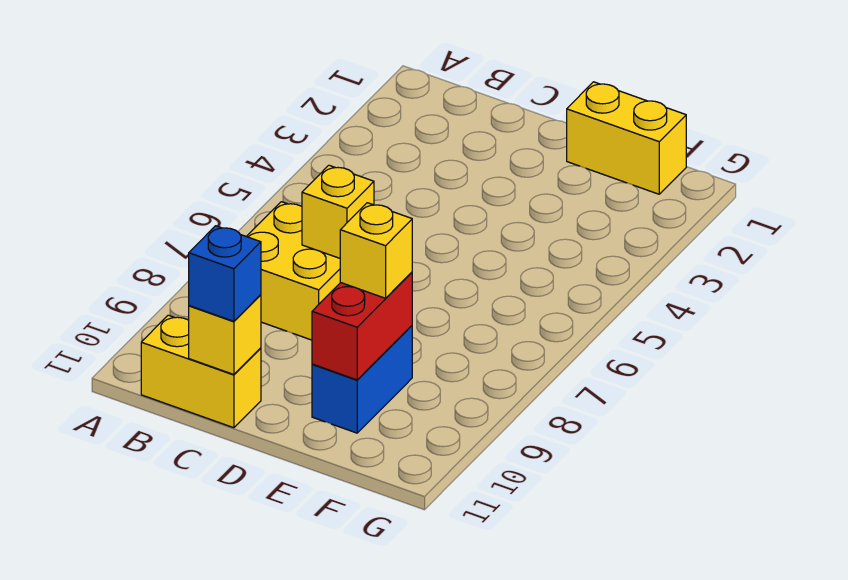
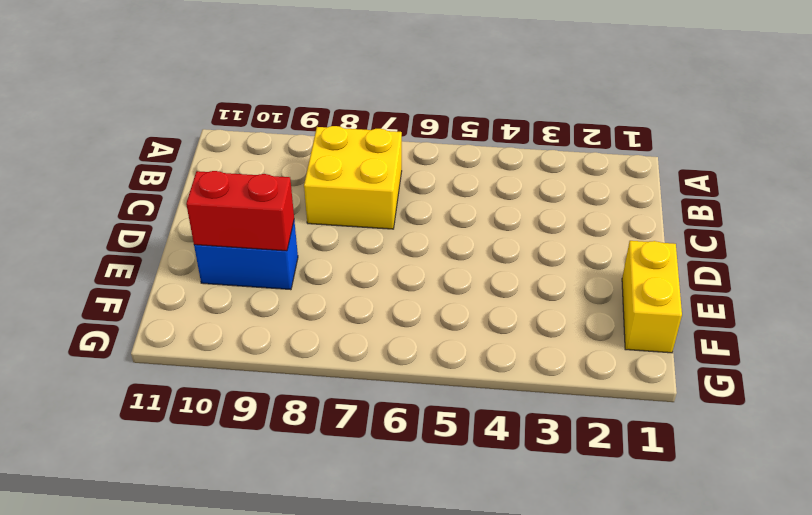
none -> yellow brick B11:C11 level 1
none -> yellow brick C7 level 2

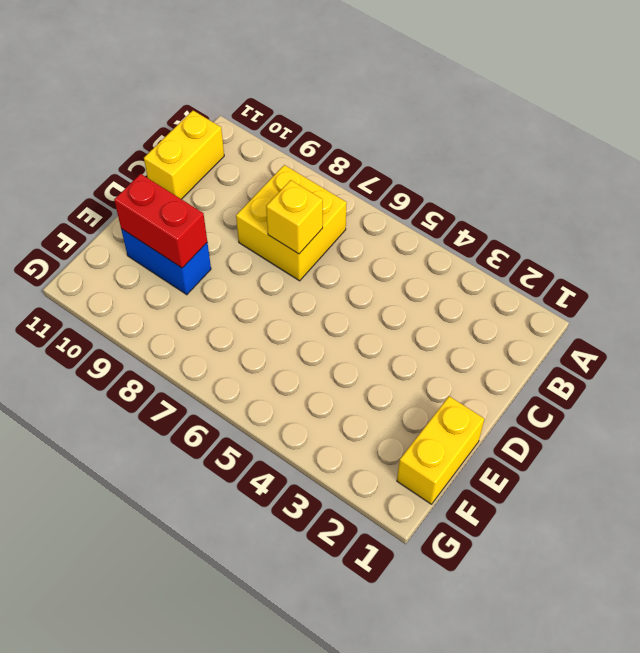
none -> yellow brick C11 level 2
none -> blue brick C11 level 3

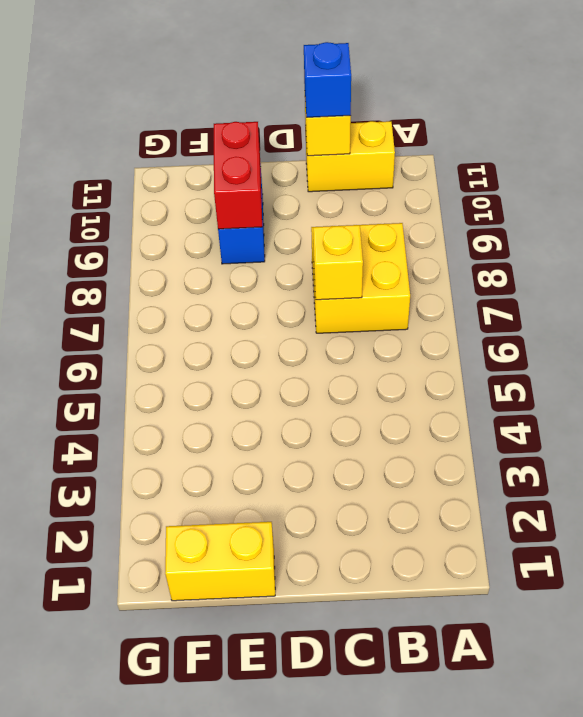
none -> yellow brick E9 level 3

